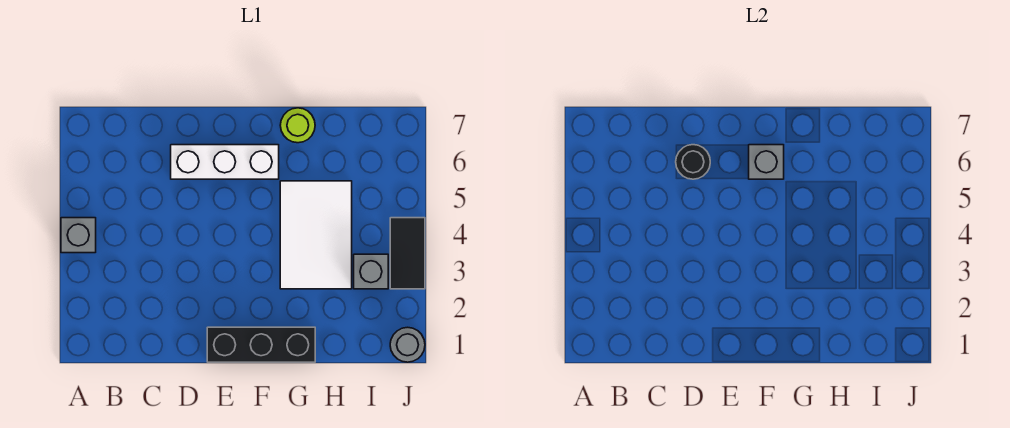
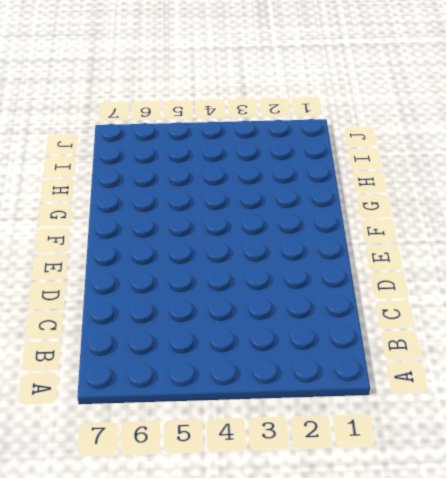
none -> grey brick A4 level 1
none -> white brick D6:F6 level 1

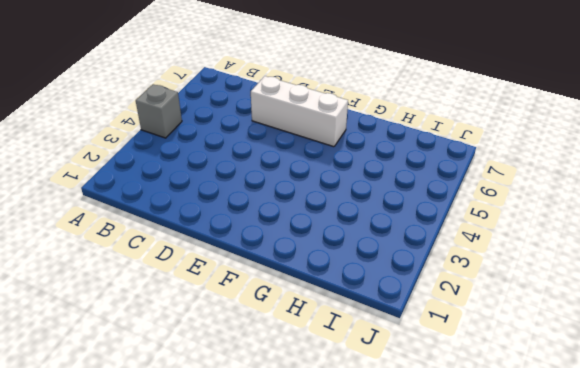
none -> black brick E1:G1 level 1
none -> white tile G3:H5 level 1

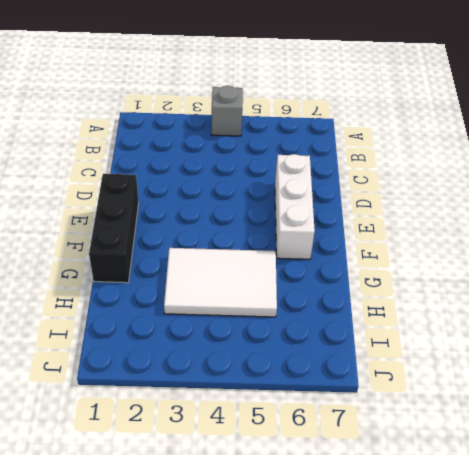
none -> lime round brick G7 level 1
none -> grey brick I3 level 1

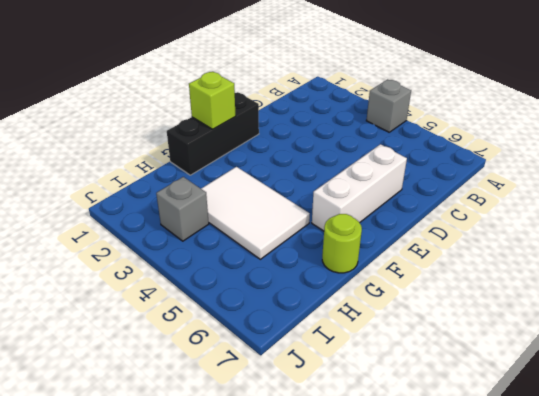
lime brick F1 level 2 -> none
none -> grey round brick J1 level 1
none -> black tile J3:J4 level 1

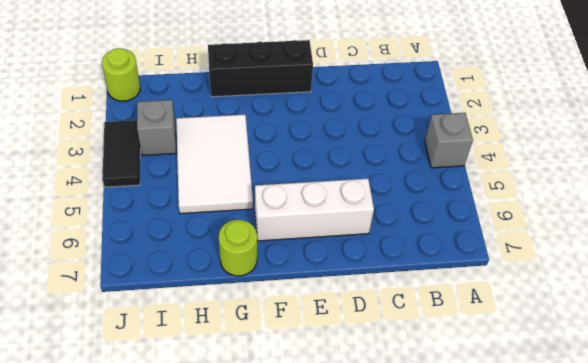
lime round brick J1 level 1 -> grey round brick J1 level 1
none -> black round brick D6 level 2
none -> grey brick F6 level 2

